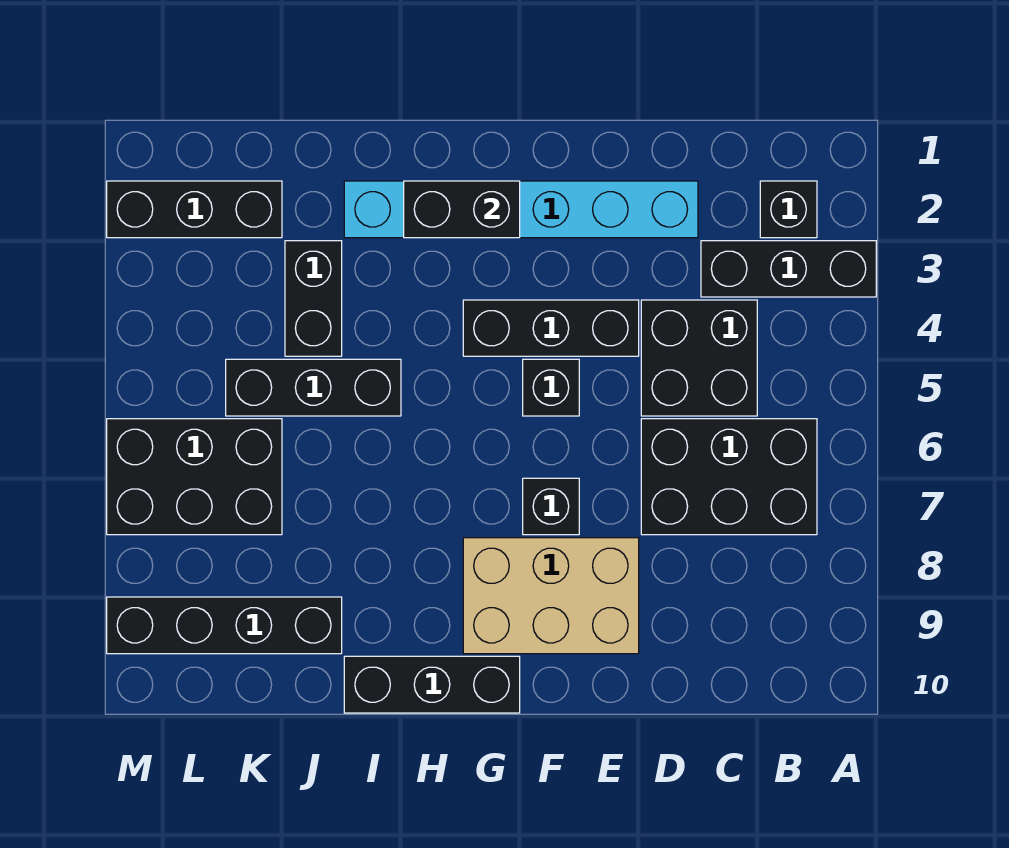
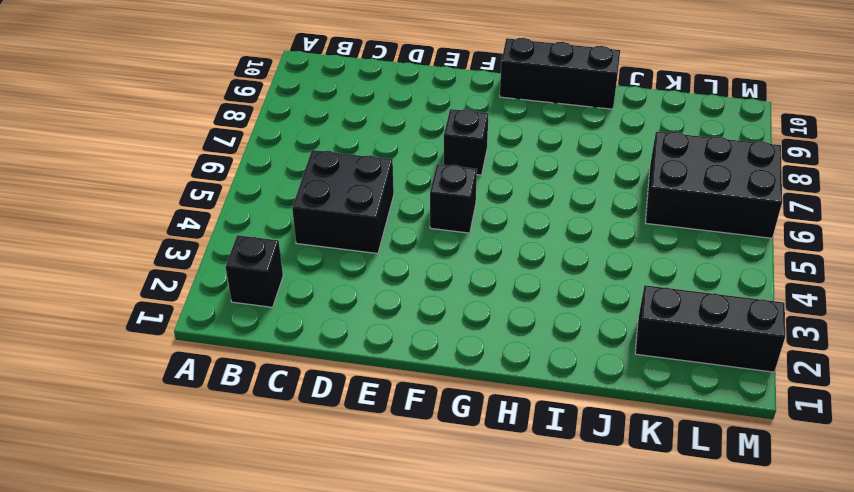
none -> black brick A3:C3 level 1
none -> black brick B6:D7 level 1
none -> cyan brick D2:I2 level 1

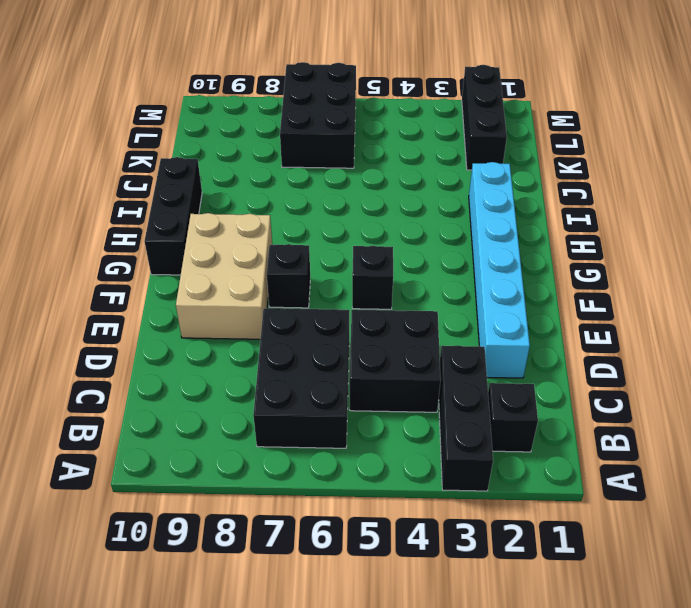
none -> black brick E4:G4 level 1
none -> black brick I5:K5 level 1
none -> black brick J3:J4 level 1

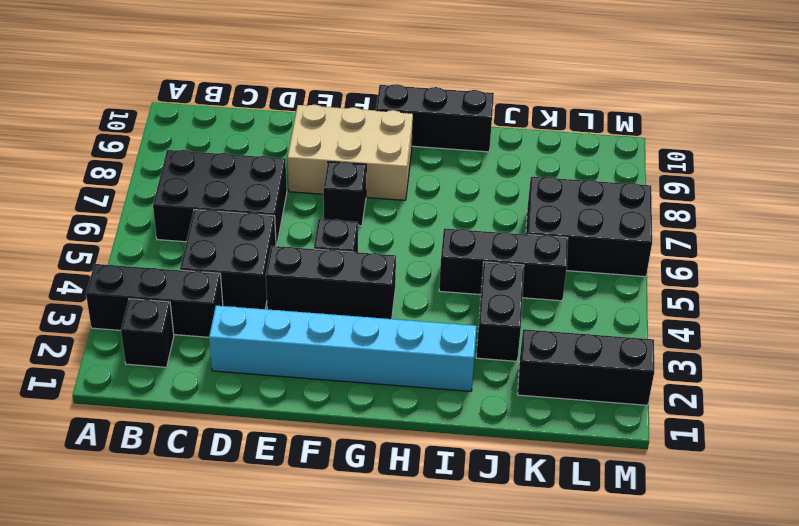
none -> black brick J9:M9 level 1
none -> black brick G2:H2 level 2

